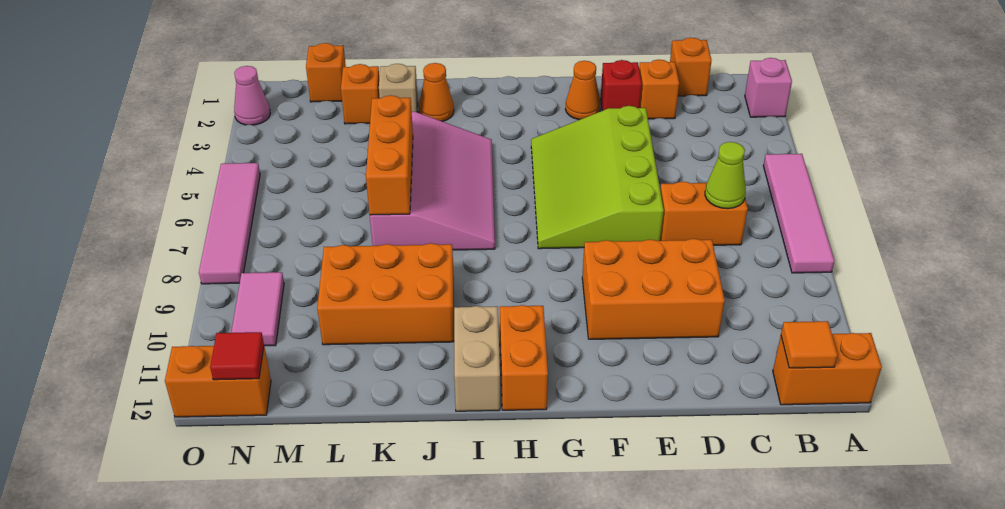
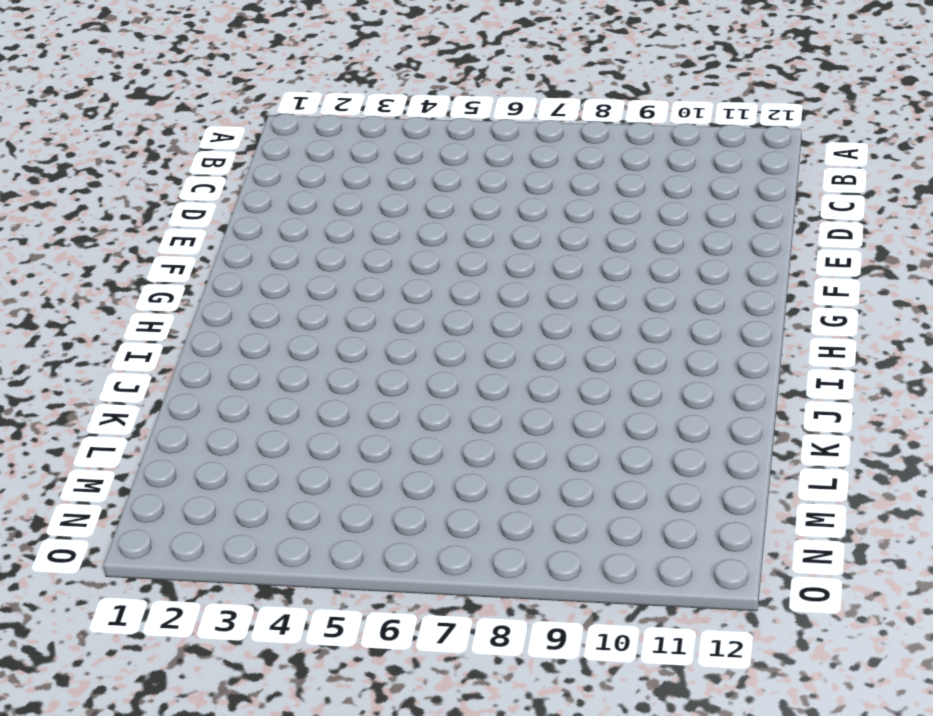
none -> pink brick A2 level 1
none -> pink tile A5:A8 level 1
none -> orange brick A12:B12 level 1

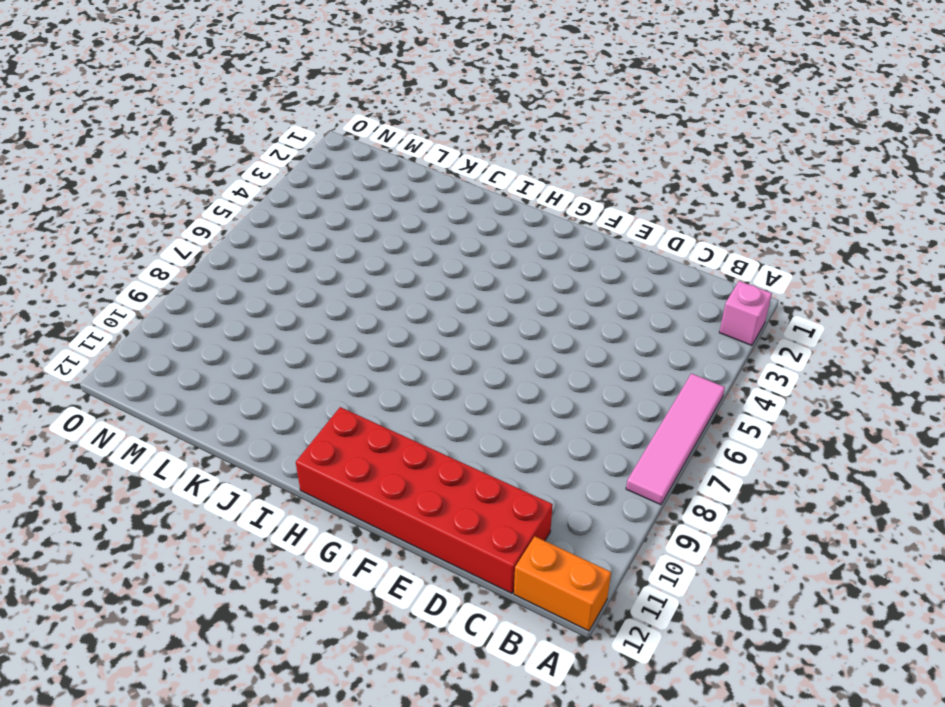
red brick C11:H12 level 1 -> orange brick H11:H12 level 1
none -> orange brick C1 level 1
none -> orange brick C7:D7 level 1
none -> orange brick D2 level 1

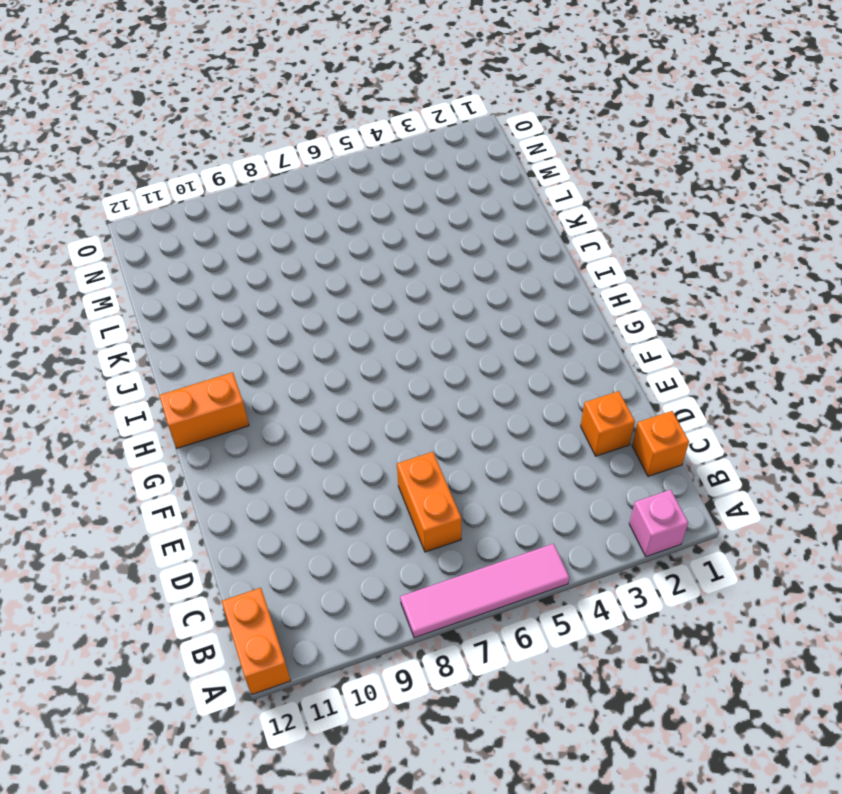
none -> orange brick D9:F10 level 1
none -> red brick E2 level 1
none -> lime slope E4:G7 level 1 top E

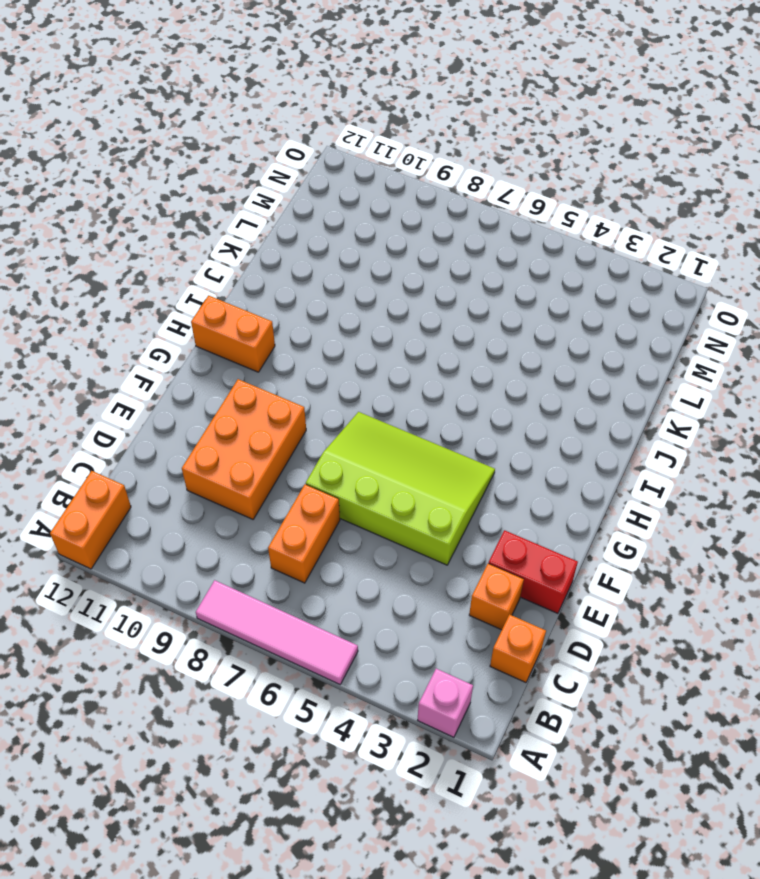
red brick E1:E2 level 1 -> red brick E2 level 1
none -> orange cone F2 level 1
none -> pink slope I4:K7 level 1 top K
none -> tan brick I11:I12 level 1

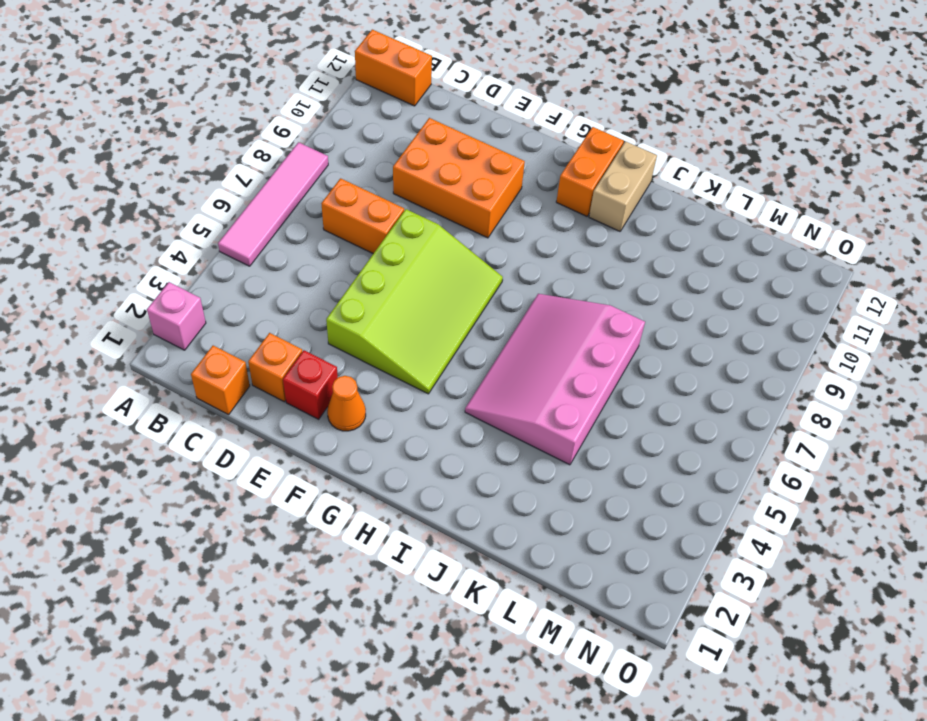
none -> orange cone J2 level 1
none -> orange brick J9:L10 level 1
none -> tan brick K2 level 1

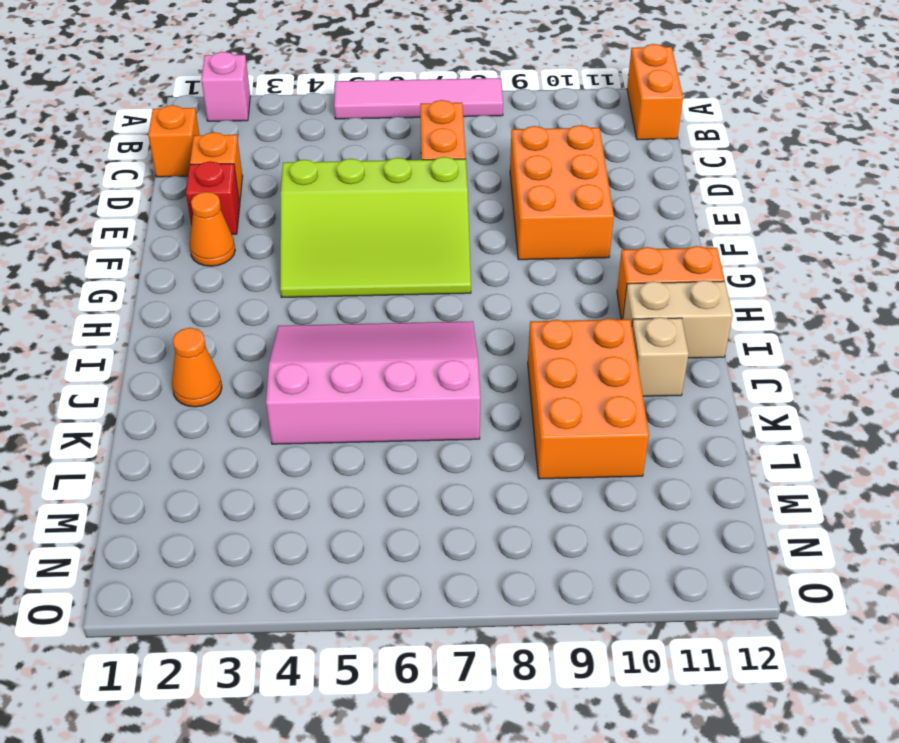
tan brick J11 level 1 -> tan brick K2 level 1
none -> orange brick L2 level 1
none -> orange brick M1 level 1
none -> pink tile N9:N10 level 1

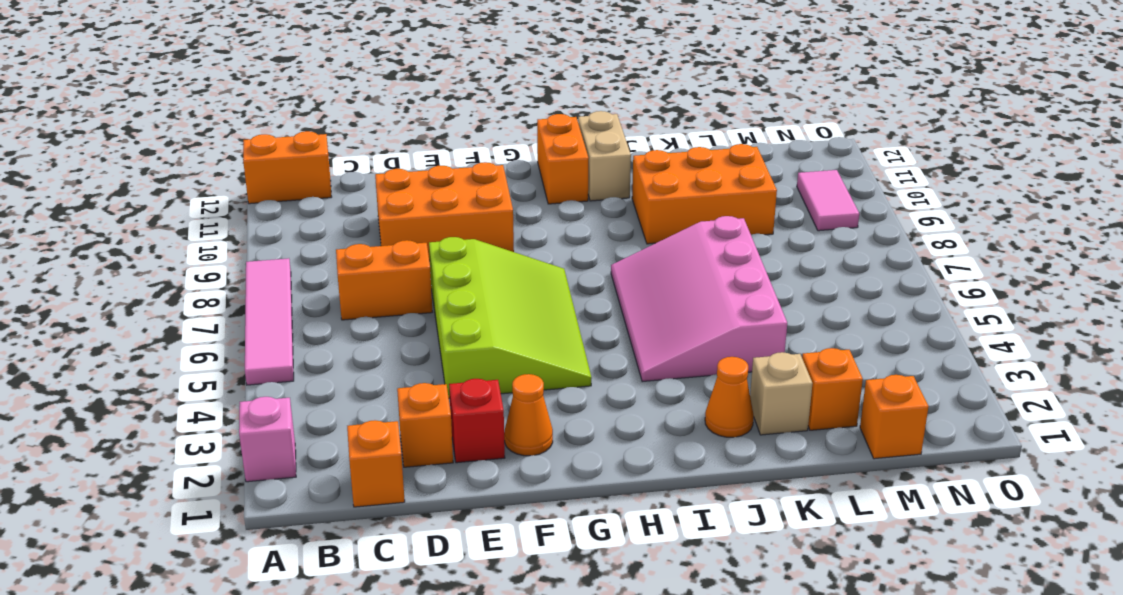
none -> orange brick N12:O12 level 1
none -> pink cone O2 level 1
none -> pink tile O5:O8 level 1

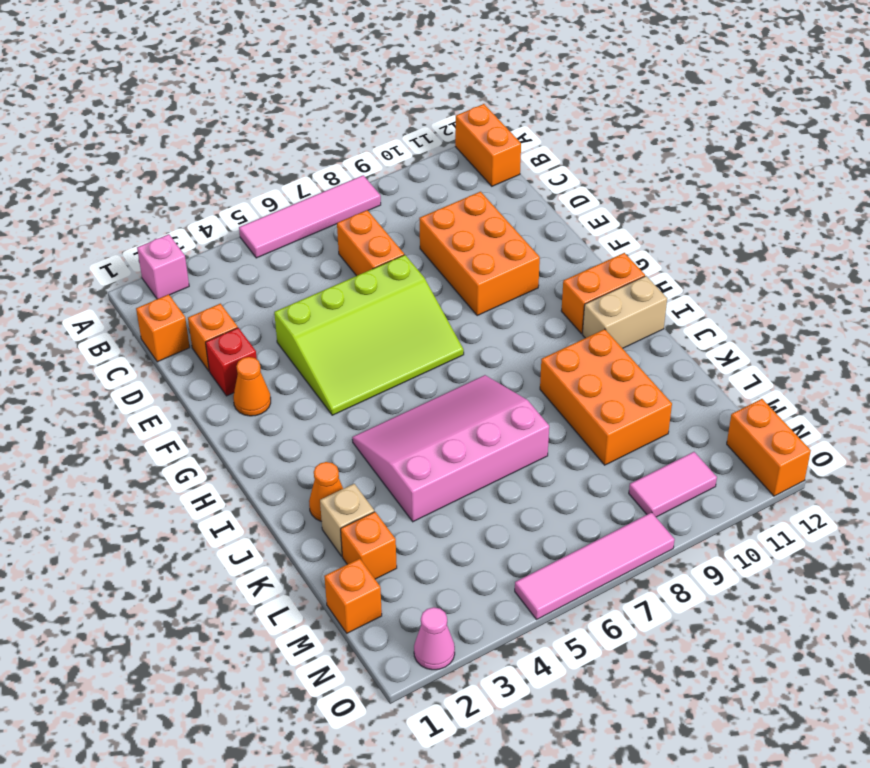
none -> orange tile B12 level 2
none -> lime cone C7 level 2
none -> orange brick K5:K7 level 2

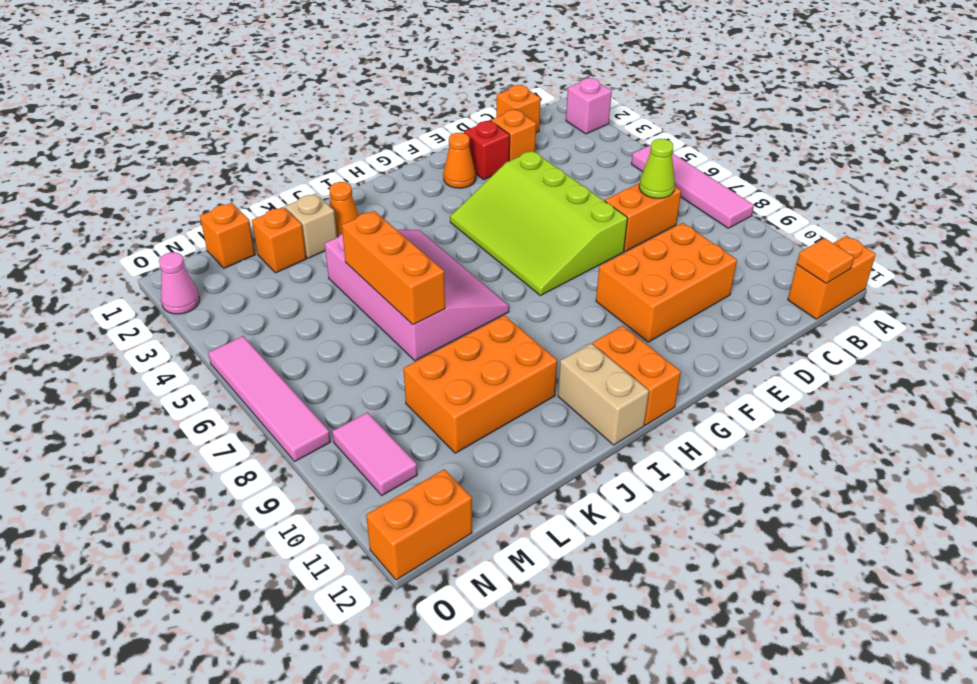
none -> red tile N12 level 2

